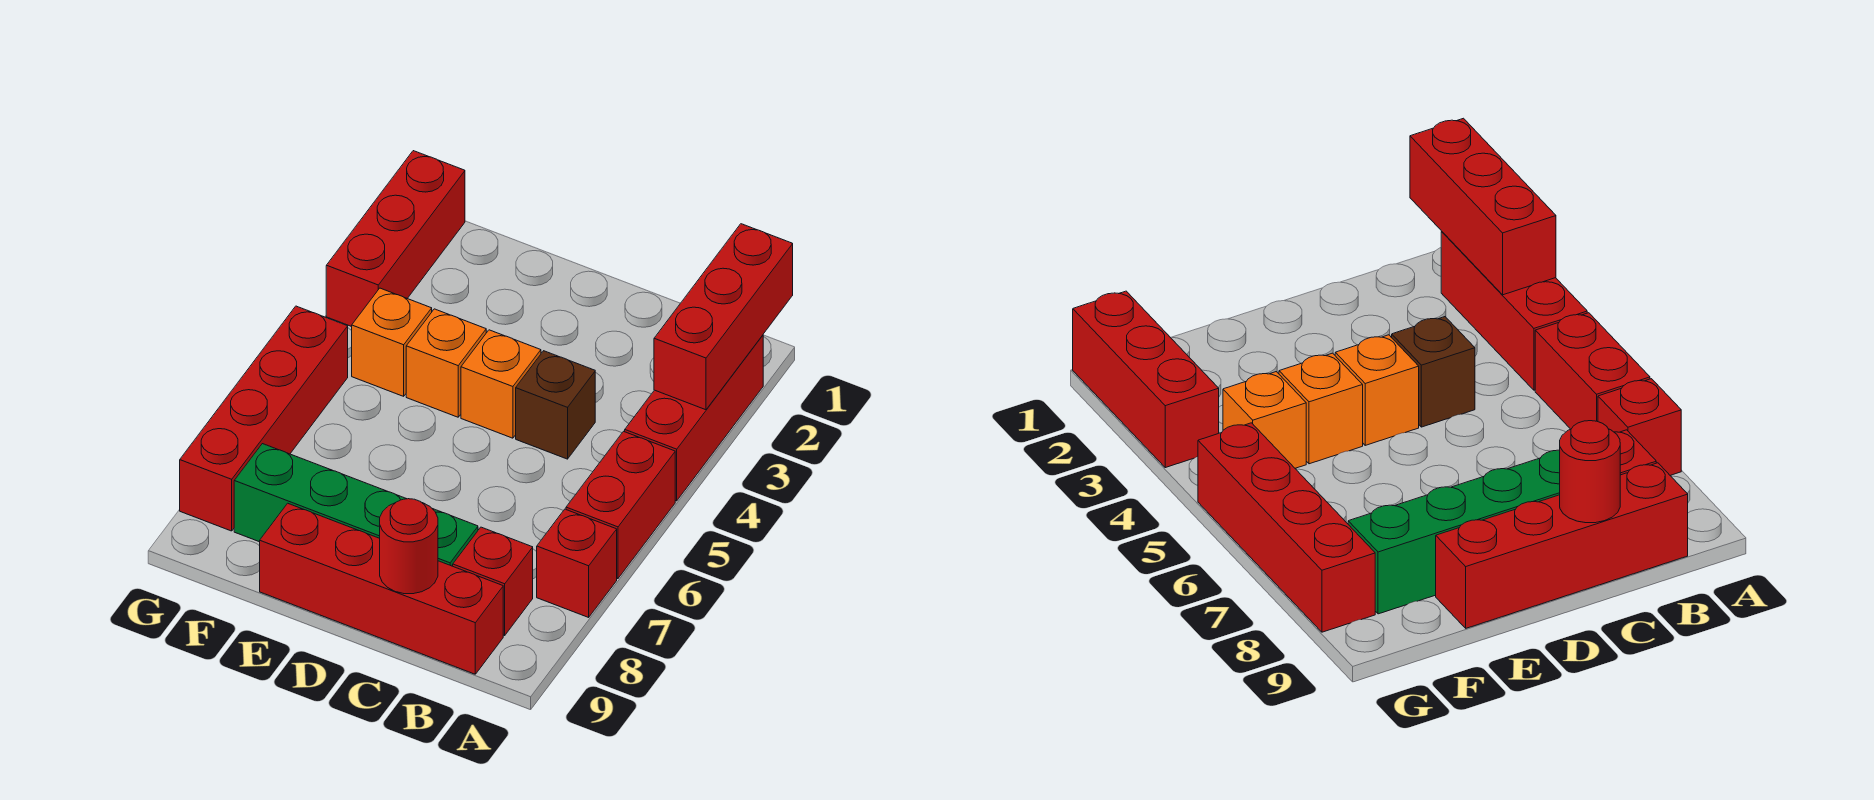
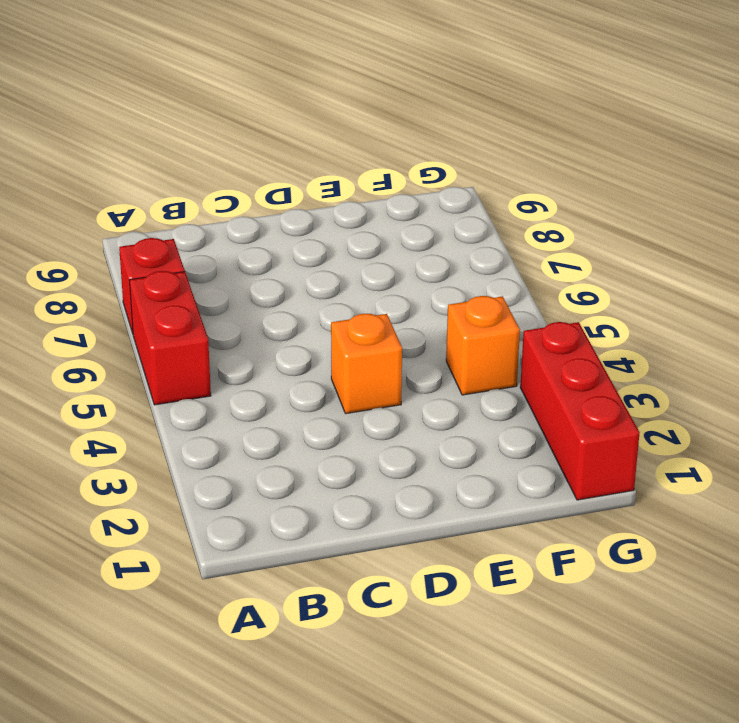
none -> red brick A2:A4 level 1
none -> red brick B8 level 1
none -> red brick B9:E9 level 1

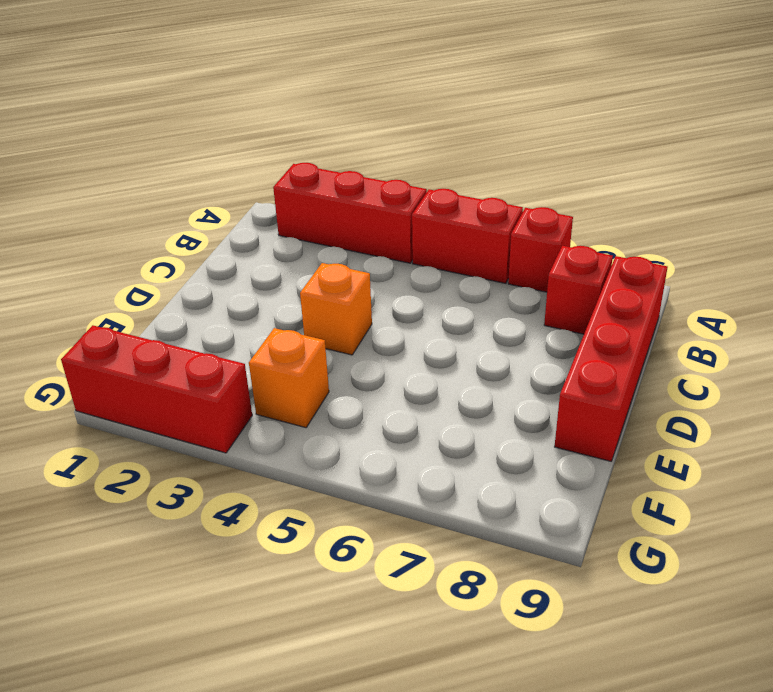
none -> brown brick C4 level 1
none -> green brick C8:F8 level 1
none -> orange brick E4 level 1

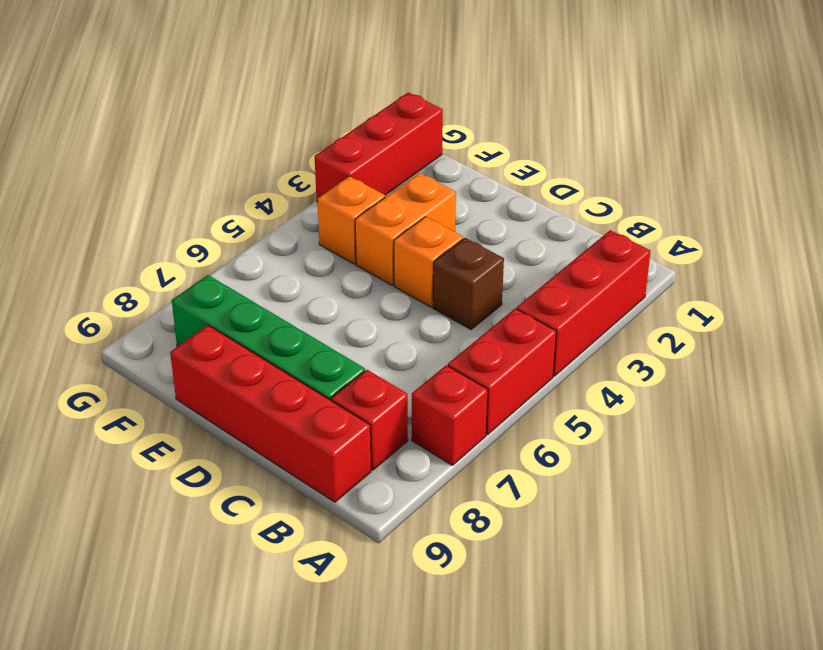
orange brick E3:E4 level 1 -> orange brick E4 level 1
none -> red brick G5:G8 level 1
none -> red brick A1:A3 level 2
none -> red round brick C9 level 2

